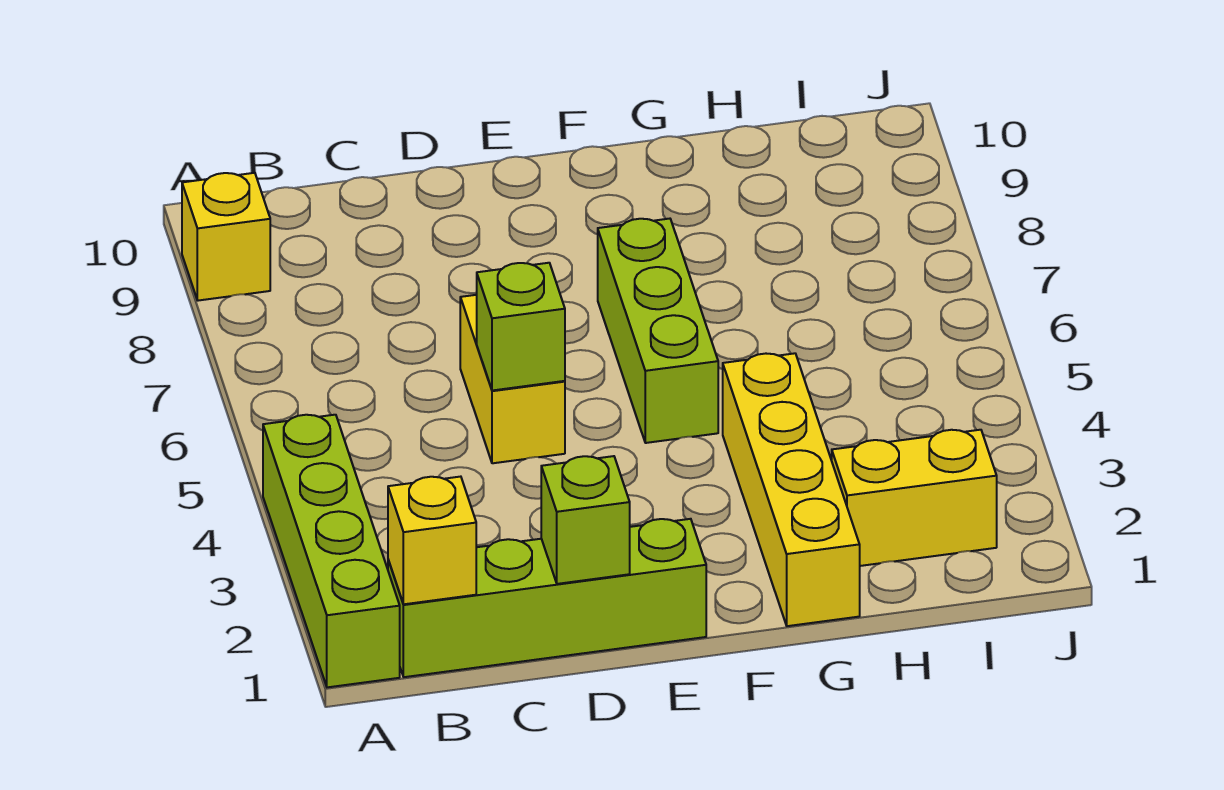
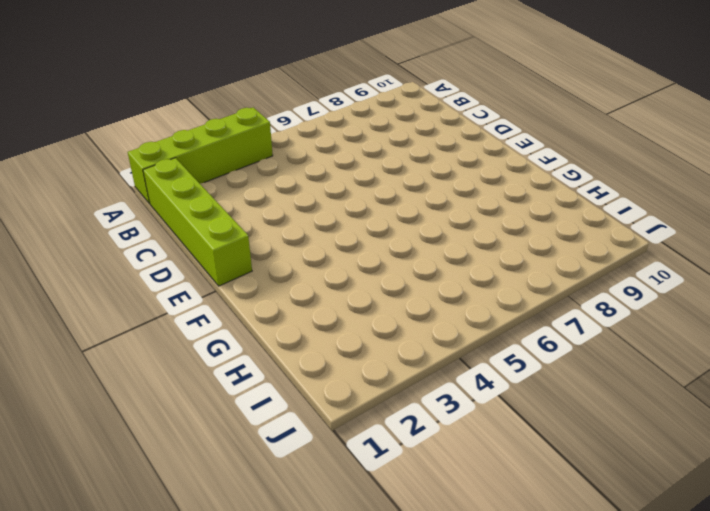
none -> yellow brick A9 level 1
none -> yellow brick D5:D6 level 1

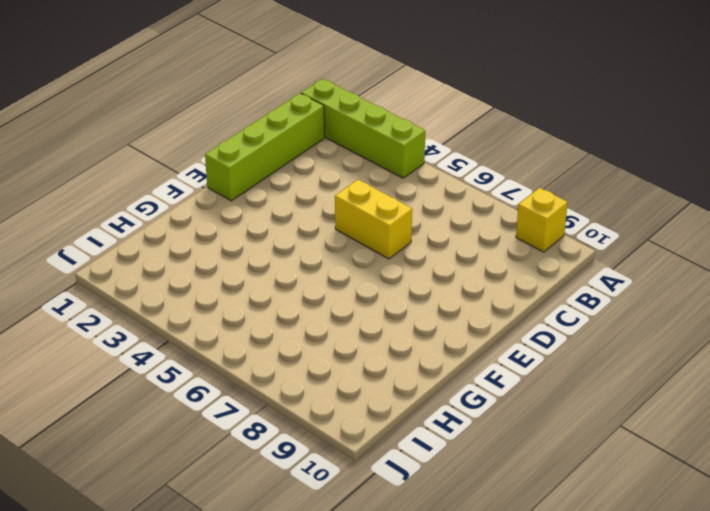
none -> lime brick F5:F7 level 1
none -> yellow brick G1:G4 level 1

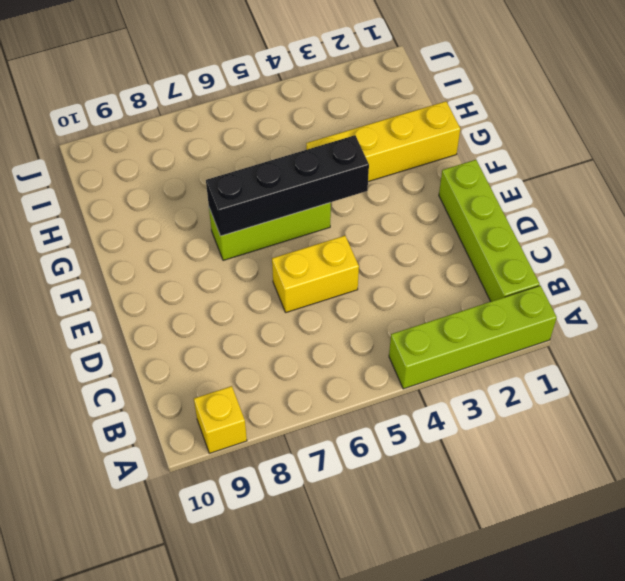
black brick F4:F7 level 2 -> none
none -> yellow brick H2:I2 level 1
none -> yellow brick B1 level 2

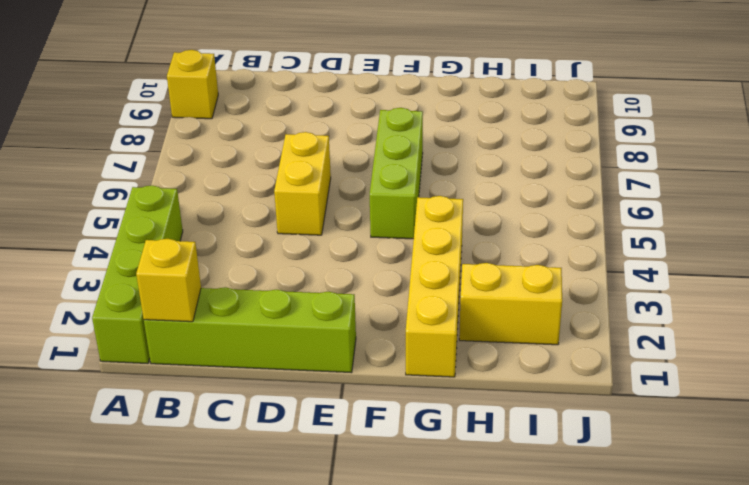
none -> lime brick D1 level 2
none -> lime brick D5 level 2

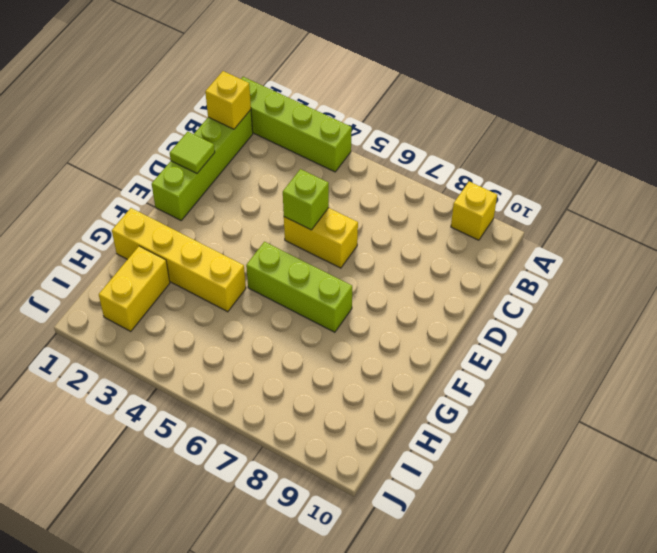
lime tile D1 level 2 -> lime brick D1 level 2

